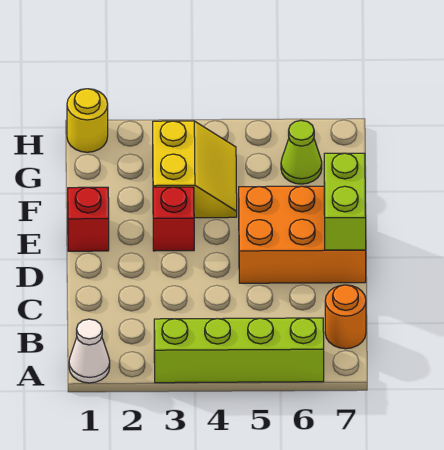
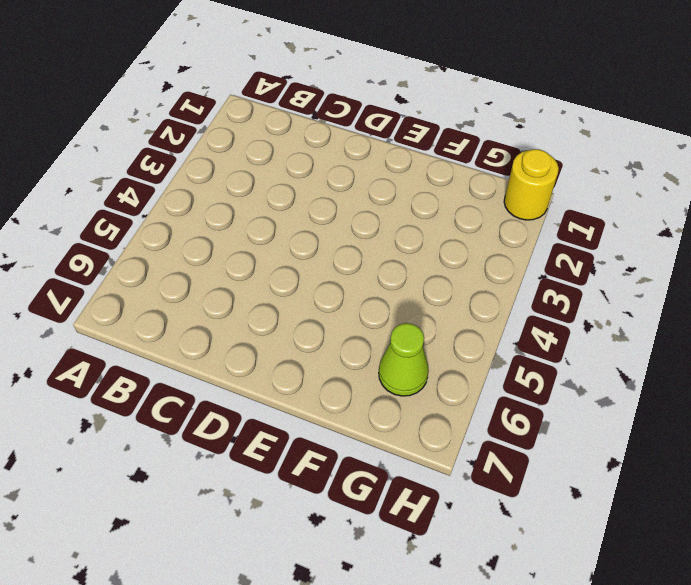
none -> white cone A1 level 1
none -> lime brick A3:A6 level 1

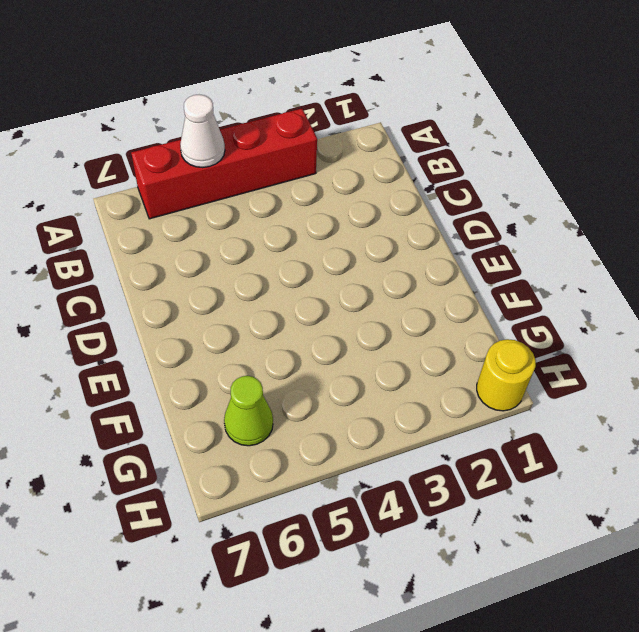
red brick A3:A6 level 1 -> lime brick A3:A6 level 1
white cone A5 level 2 -> white cone A1 level 1
none -> orange round brick B7 level 1
none -> orange brick D5:E7 level 1

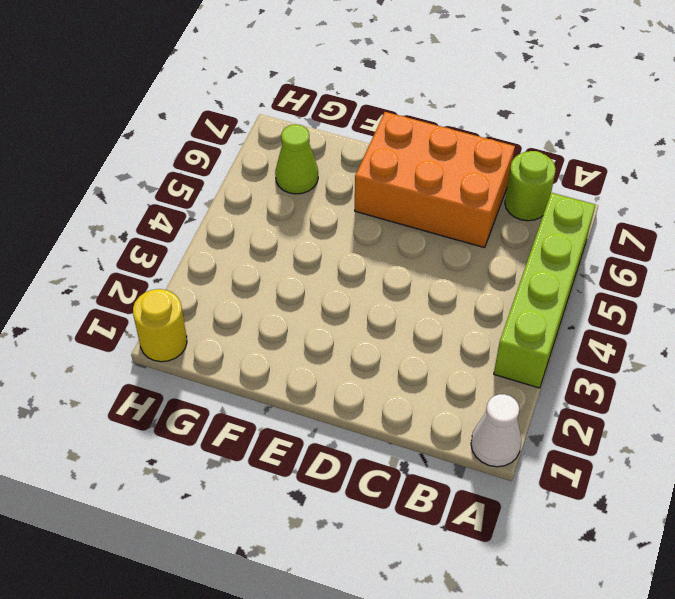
lime round brick B7 level 1 -> orange round brick B7 level 1
orange brick C6:E7 level 1 -> orange brick D5:E7 level 1
none -> red brick E1 level 1
none -> red brick E3 level 1

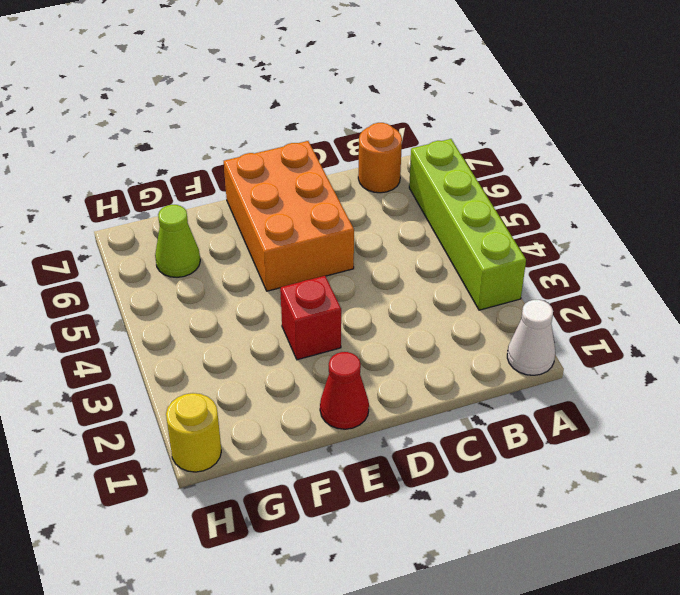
red cone E1 level 1 -> red brick E1 level 1
none -> yellow slope F3:G4 level 1 top 3
none -> lime brick D7:E7 level 2

